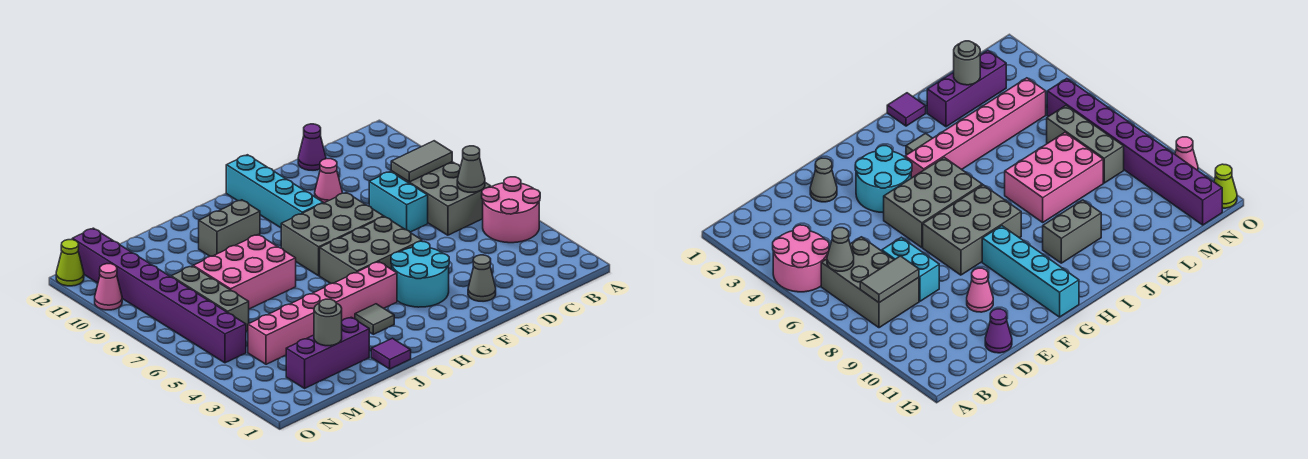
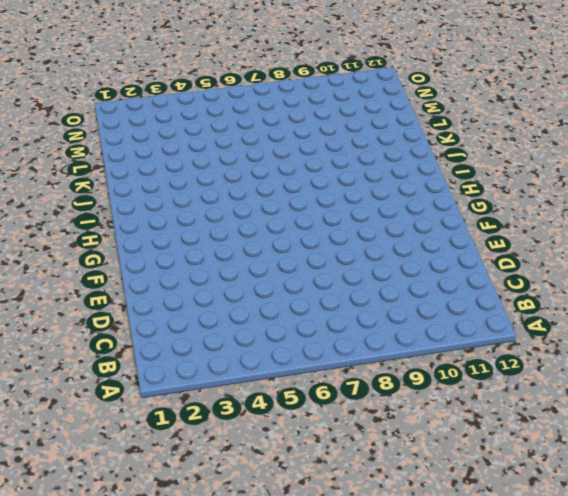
none -> pink round brick A4:B5 level 1
none -> grey brick B6:C8 level 1
none -> cyan brick D7:D8 level 1

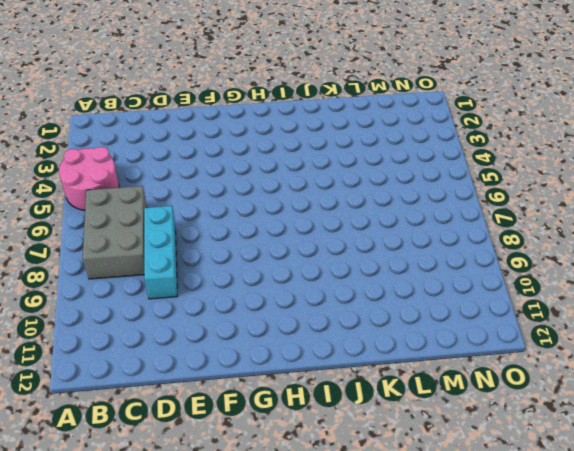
cyan brick D7:D9 level 1 -> cyan brick D7:D8 level 1
none -> purple cone D12 level 1
none -> grey cone E2 level 1
none -> pink cone E10 level 1

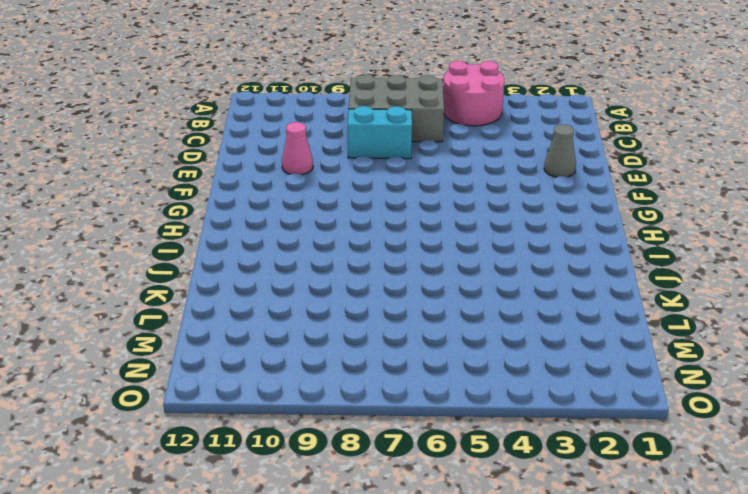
none -> purple cone D12 level 1
none -> cyan round brick F3:G4 level 1
none -> grey brick F5:H6 level 1

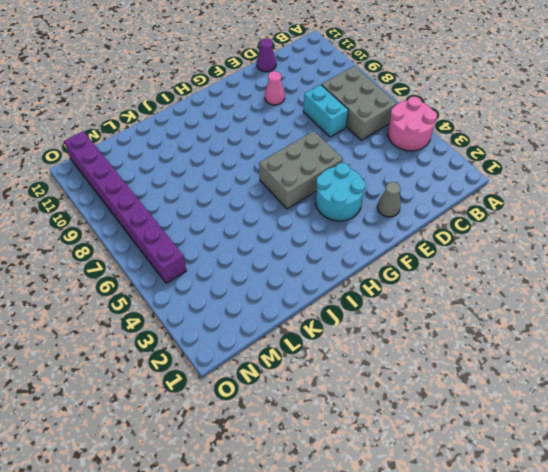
none -> grey brick F7:H8 level 1
none -> cyan brick G9:G12 level 1
none -> pink brick H4:M4 level 1

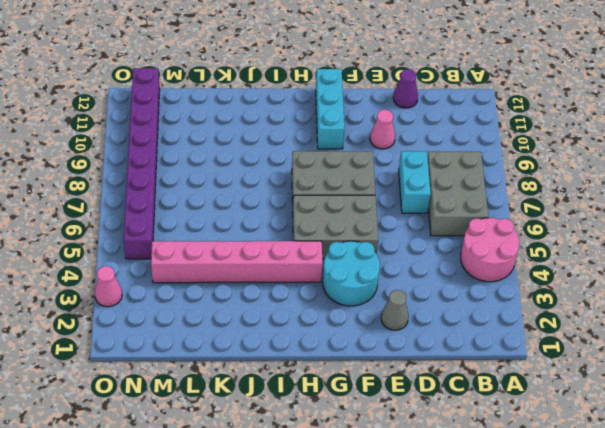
cyan brick G10:G12 level 1 -> cyan brick G9:G12 level 1
pink cone O3 level 1 -> pink cone O10 level 1
none -> grey tile I3 level 1
none -> grey brick I10:J10 level 1
none -> purple tile J1 level 1

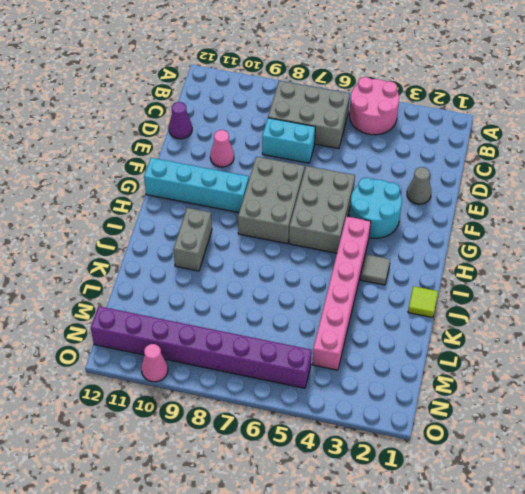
lime tile J1 level 1 -> purple tile J1 level 1
none -> pink brick J7:L8 level 1
none -> purple brick K2:M2 level 1
none -> grey brick M6:M8 level 1

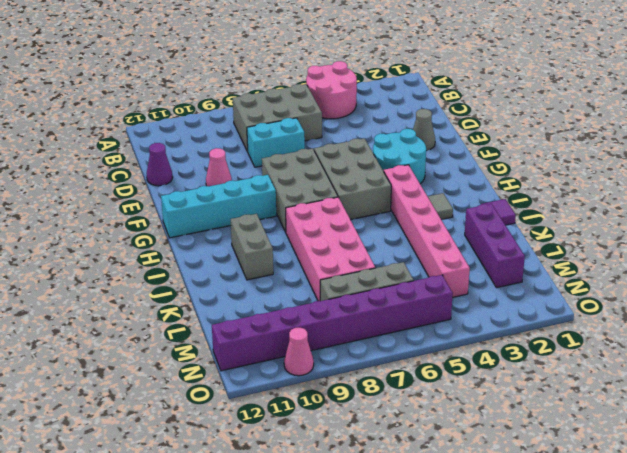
pink brick I7:L8 level 1 -> pink brick J7:L8 level 1
none -> lime cone O12 level 1
none -> grey cone B6 level 2
none -> grey tile B8:C8 level 2

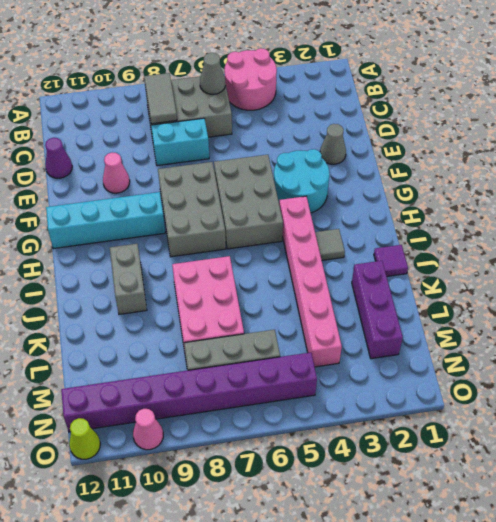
none -> grey round brick L2 level 2

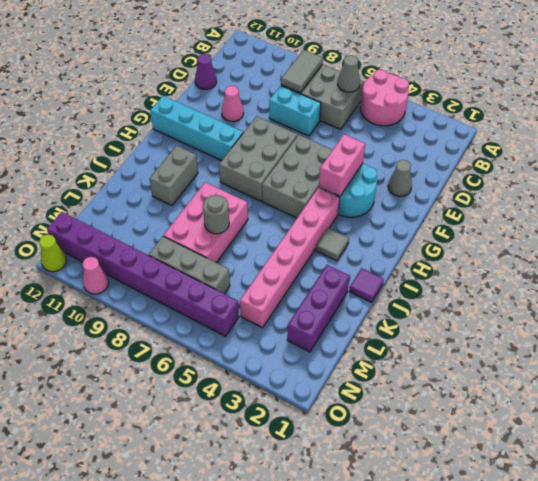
pink brick F4:G4 level 2 -> none
grey round brick K7 level 2 -> grey round brick L2 level 2

